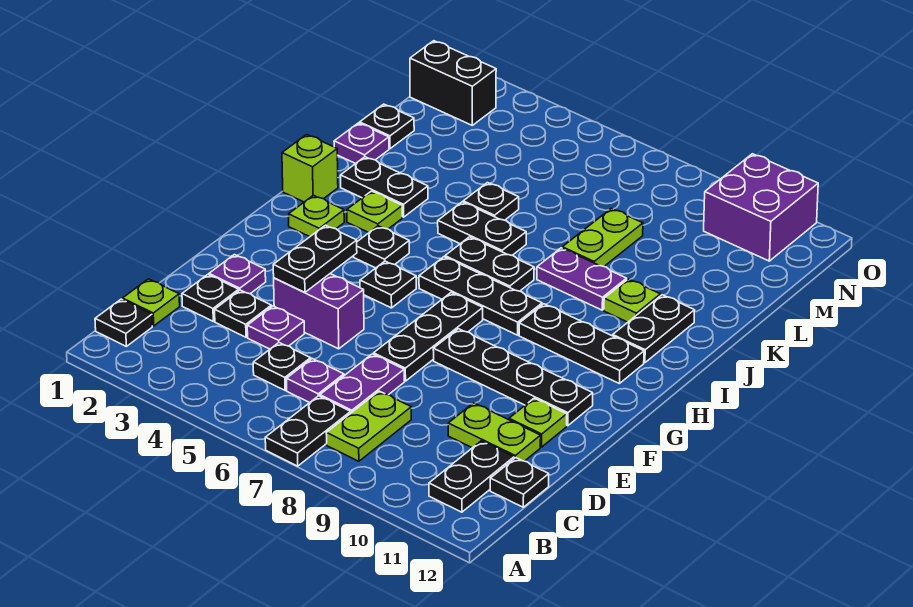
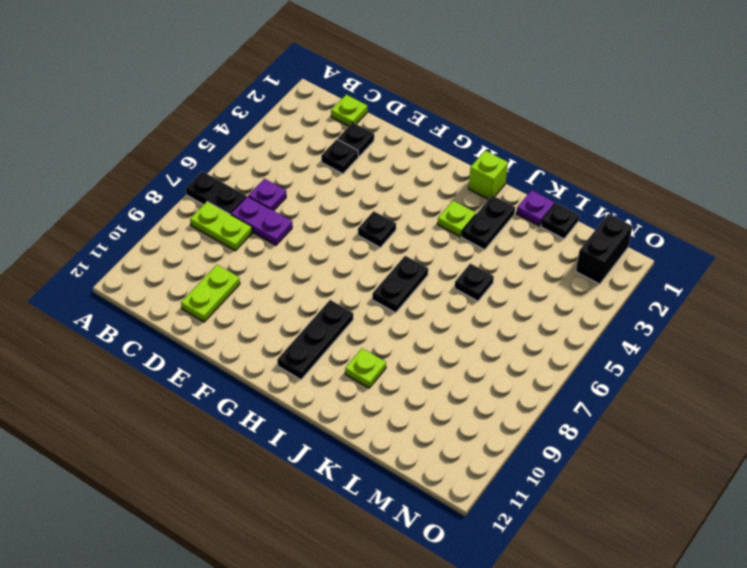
none -> black plate B1 level 1
none -> black plate B11:C11 level 1
none -> black plate C5 level 1
none -> black plate C12 level 1

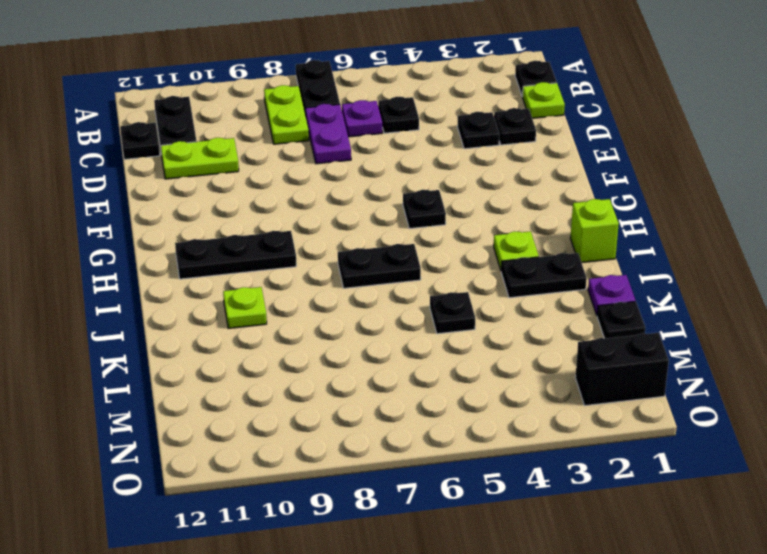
none -> purple plate D4 level 1
none -> purple plate E2 level 1
none -> purple brick E4:E5 level 1
none -> black plate E7:G7 level 1

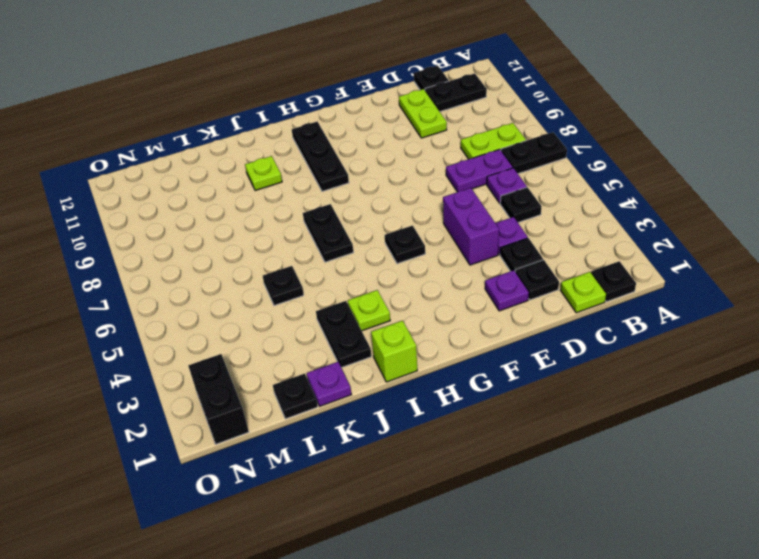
none -> black plate E7:G7 level 1
none -> lime plate E11 level 1
none -> black plate F8:F11 level 1
none -> lime plate H2 level 1

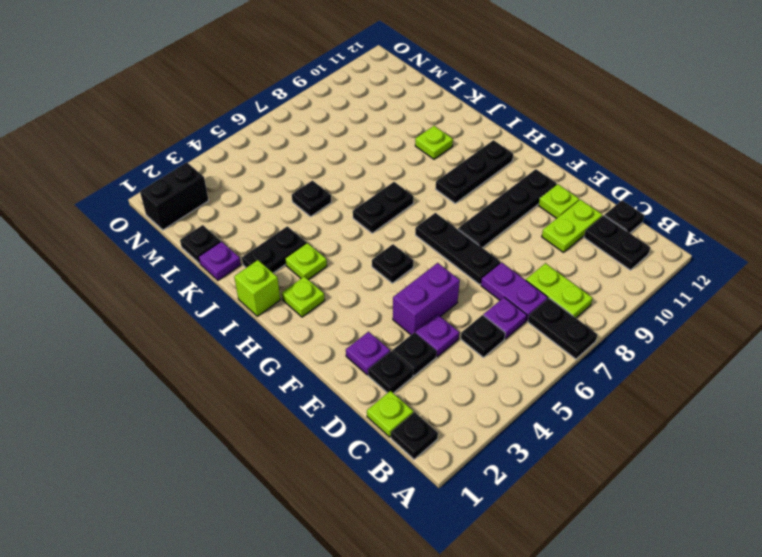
none -> black plate H4 level 1
none -> black plate H6:H8 level 1
none -> black plate I11:J11 level 1
none -> black plate J5:J6 level 1

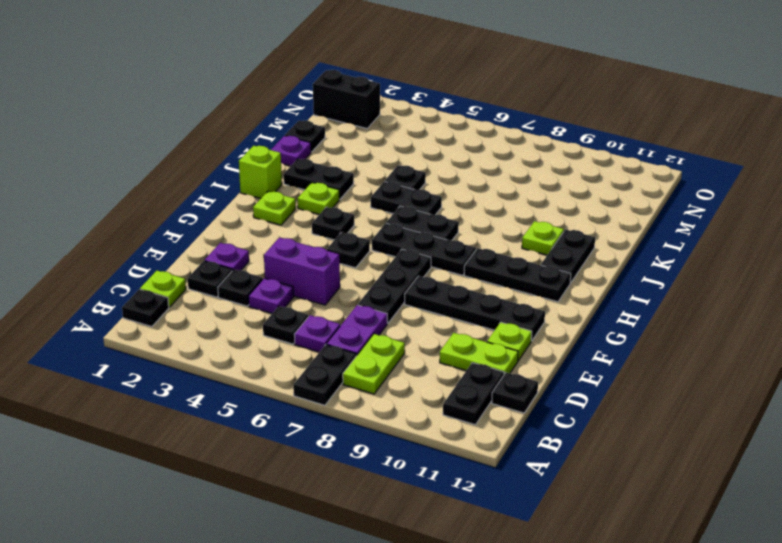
none -> purple plate J8:J9 level 1
none -> lime plate K8:L8 level 1
none -> purple brick N10:O11 level 1
none -> black plate E4:F4 level 2

